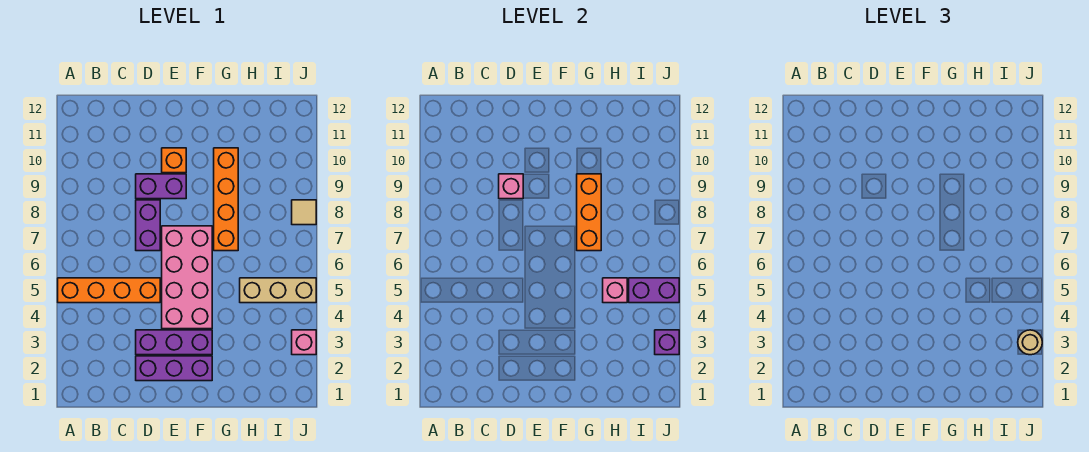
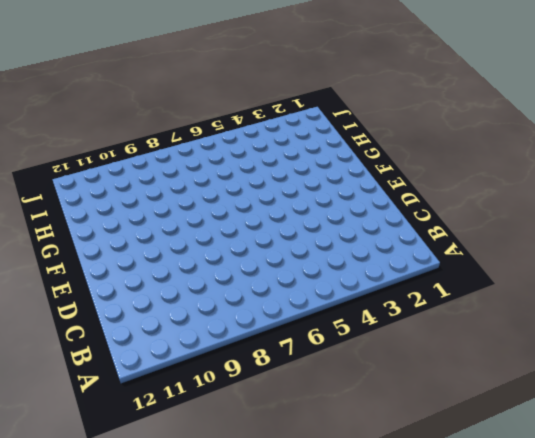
none -> orange brick A5:D5 level 1
none -> purple brick D2:F2 level 1
none -> purple brick D3:F3 level 1

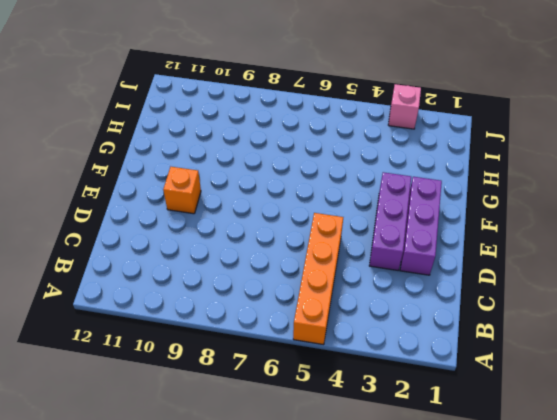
none -> purple brick D7:D8 level 1
none -> purple brick D9:E9 level 1
none -> pink brick E4:F7 level 1

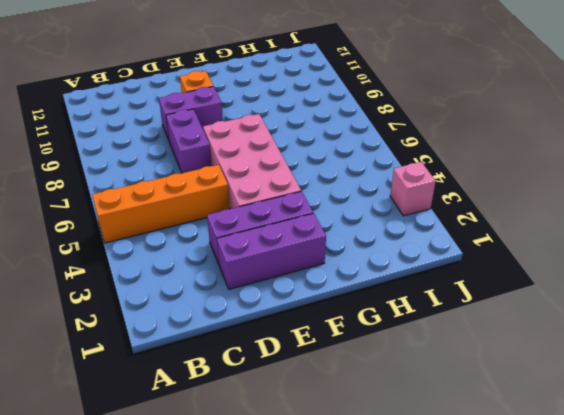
none -> orange brick G7:G10 level 1
none -> tan brick H5:J5 level 1
none -> tan tile J8 level 1

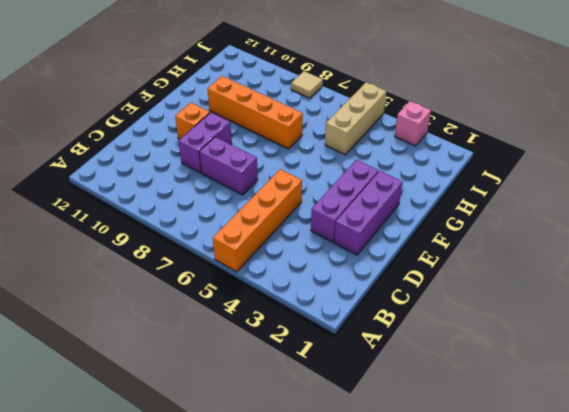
none -> pink brick E4:F7 level 1
none -> pink brick D9 level 2
none -> orange brick G7:G9 level 2

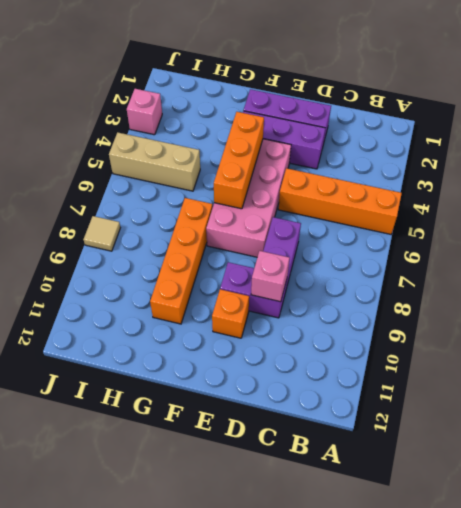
orange brick F4:F6 level 2 -> orange brick G7:G9 level 2
none -> pink brick H5 level 2
none -> purple brick I5:J5 level 2
none -> purple brick J3 level 2

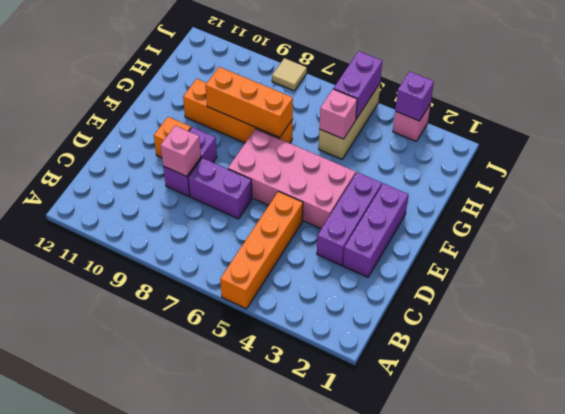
none -> tan round brick J3 level 3

